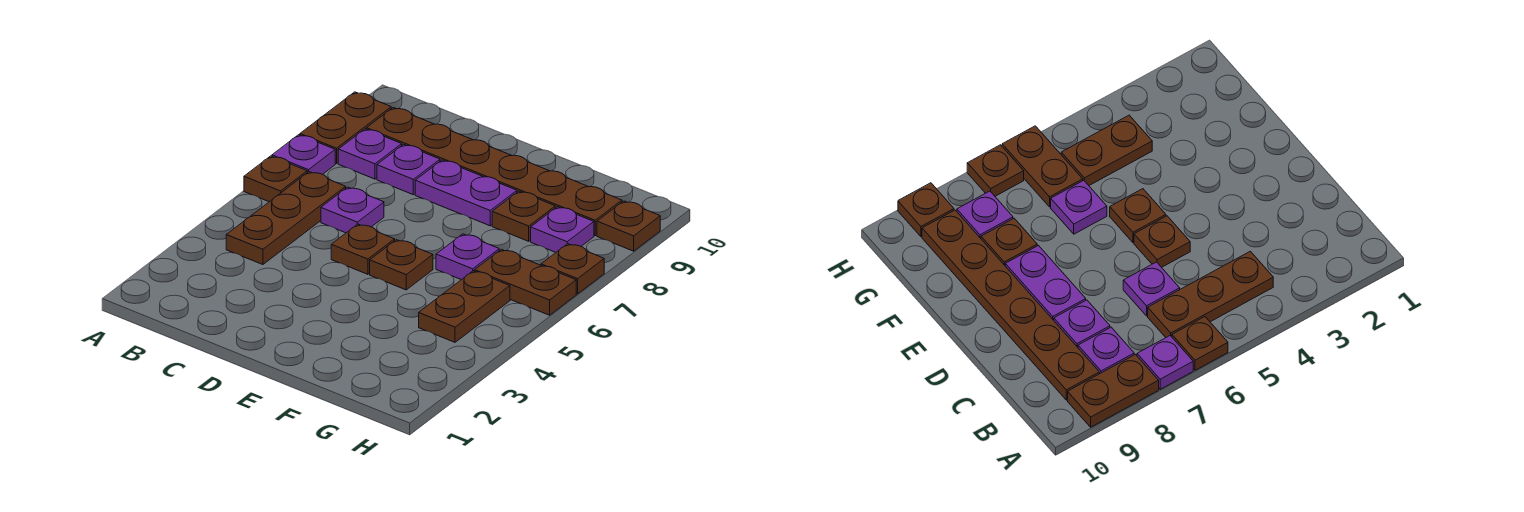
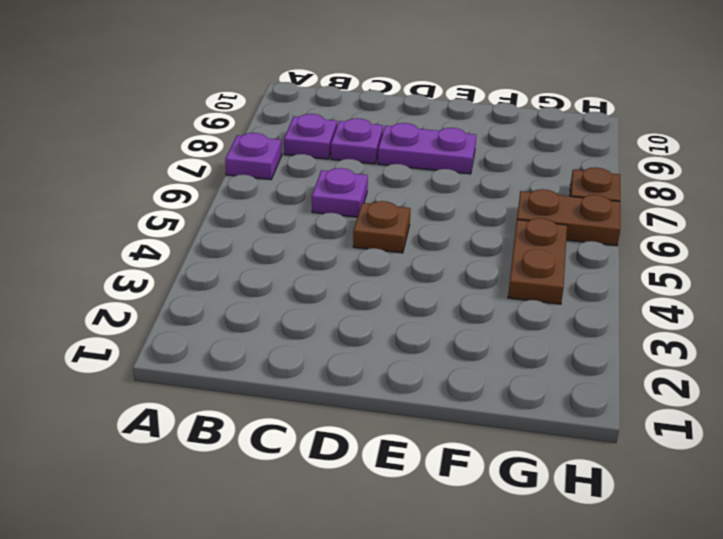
none -> brown plate A6 level 1
none -> brown plate A8:A9 level 1
none -> brown plate B4:B6 level 1

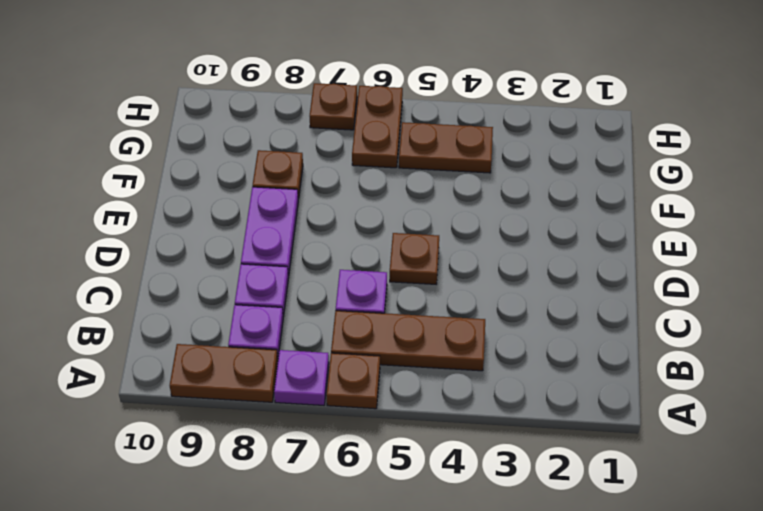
none -> brown plate B9:G9 level 1
none -> brown plate E5 level 1
none -> purple plate F6 level 1

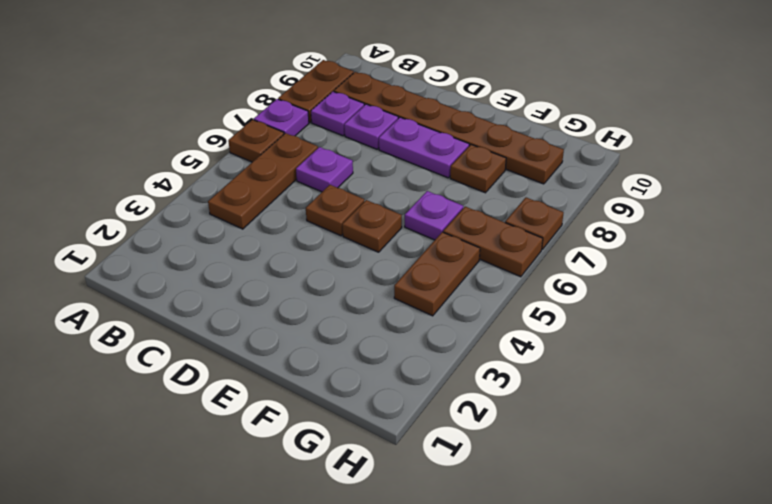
none -> purple plate G8 level 1
none -> brown plate H9 level 1

